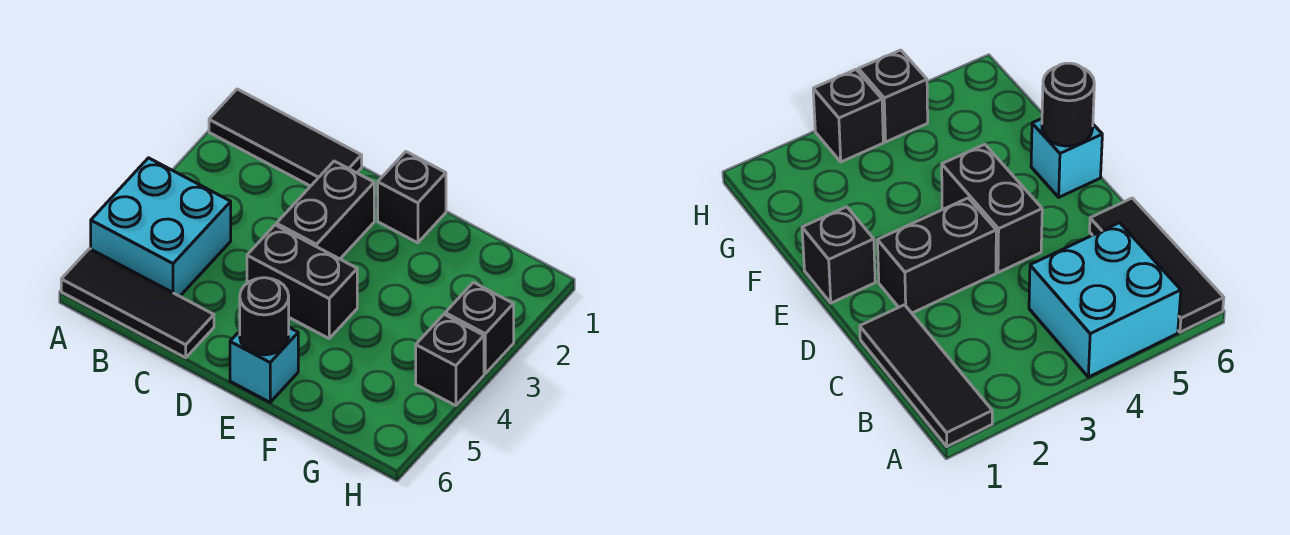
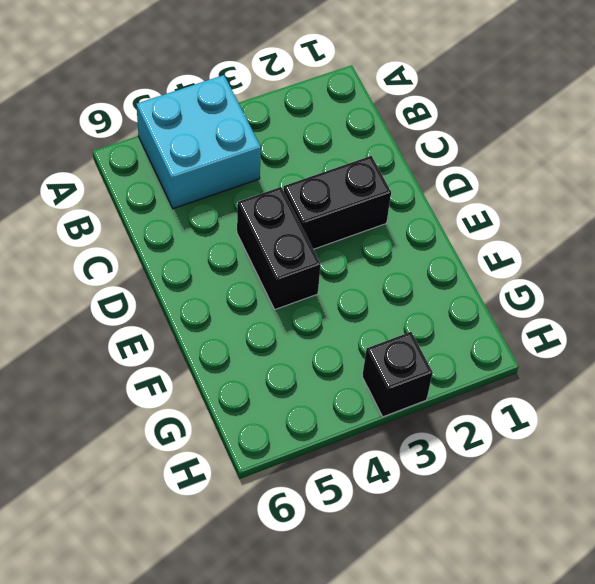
none -> black tile A1:C1 level 1
none -> black tile A6:C6 level 1

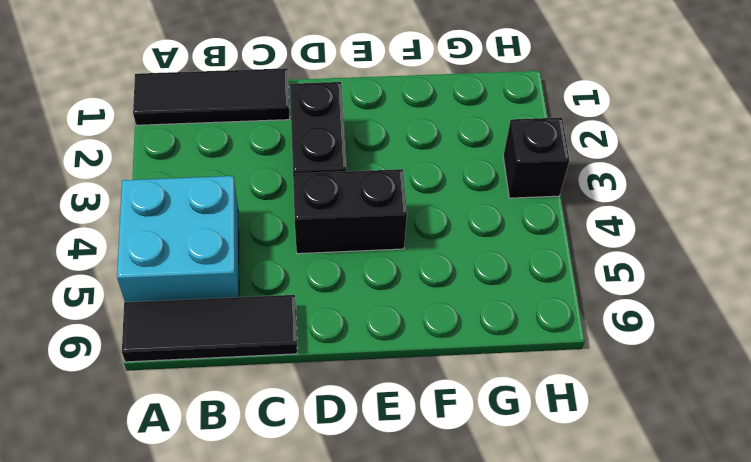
none -> black brick E1 level 1
none -> cyan brick E6 level 1

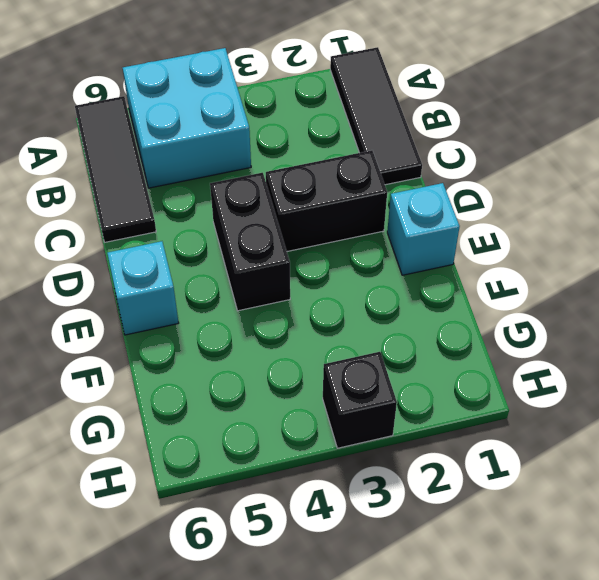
cyan brick E1 level 1 -> black brick E1 level 1
none -> black brick H4 level 1
none -> black round brick E6 level 2

